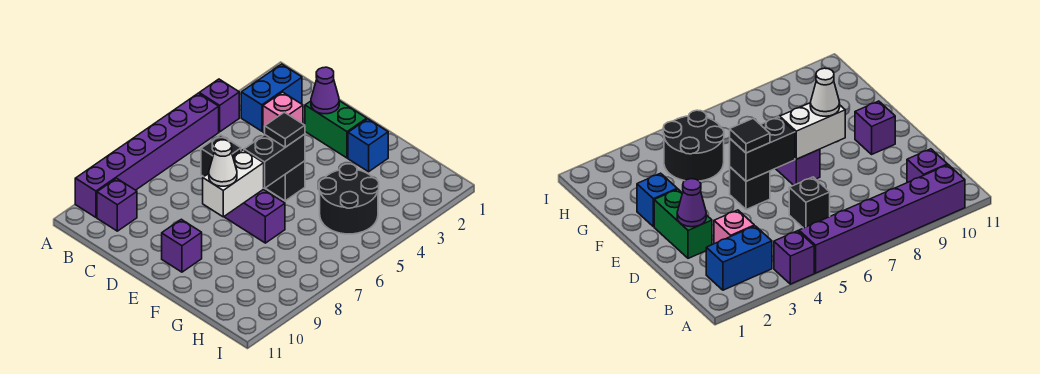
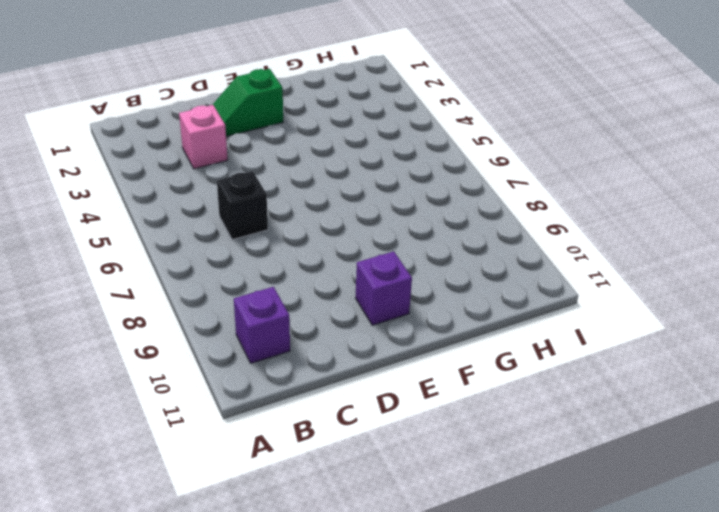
green slope D2:E2 level 1 top E -> green brick D2:E2 level 1
none -> purple brick A4 level 1
none -> purple brick A5:A10 level 1
none -> blue brick B2:B3 level 1

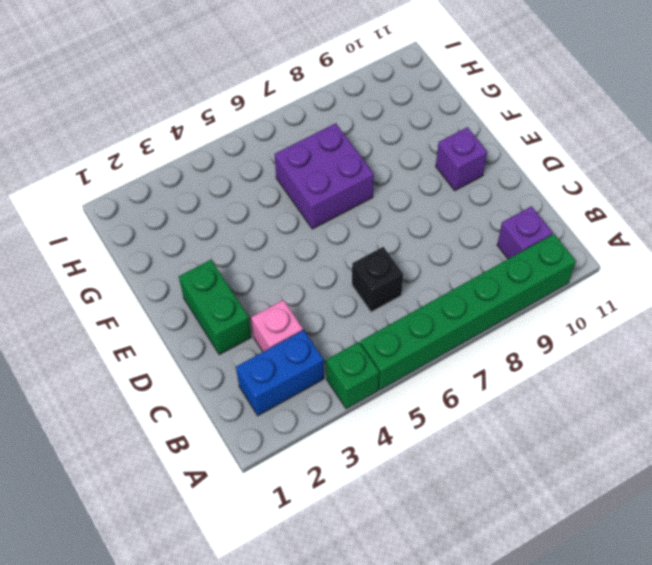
green brick A4 level 1 -> purple brick A4 level 1
green brick A5:A10 level 1 -> purple brick A5:A10 level 1
purple brick F6:G7 level 1 -> purple brick E7:F7 level 1
none -> black brick E5 level 1
none -> blue brick F2 level 1
none -> black round brick G4:H5 level 1

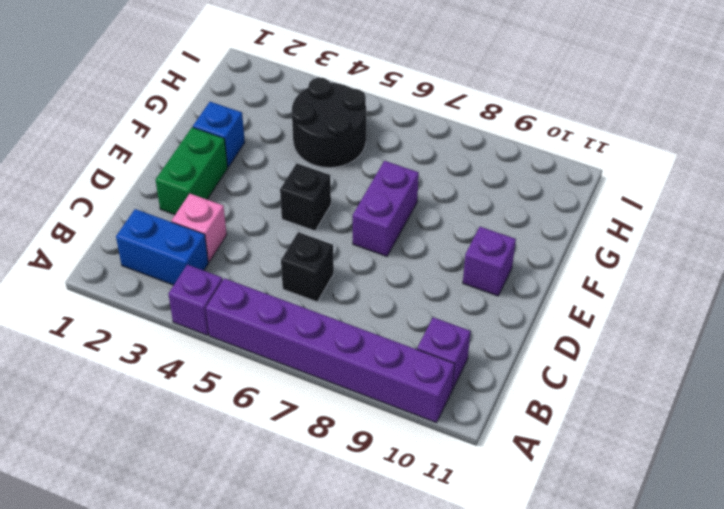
none -> purple cone D2 level 2
none -> black brick E5:E6 level 2
none -> white brick E7:E8 level 2

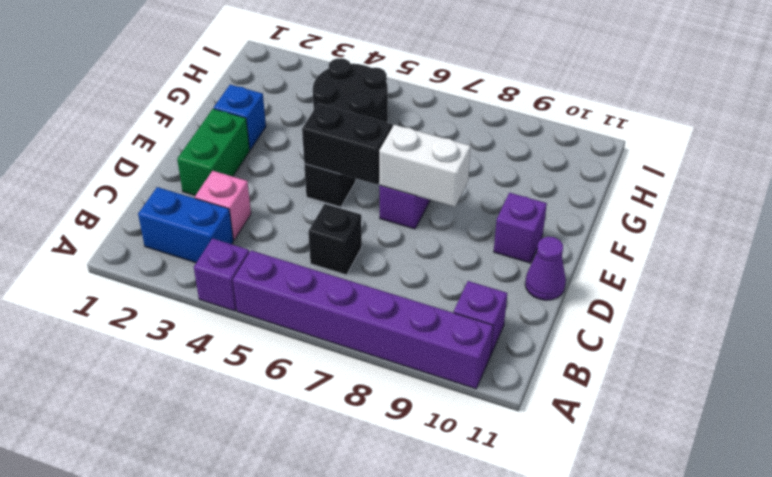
purple cone D11 level 1 -> purple cone D2 level 2
none -> black tile E5 level 3
none -> white cone E8 level 3

